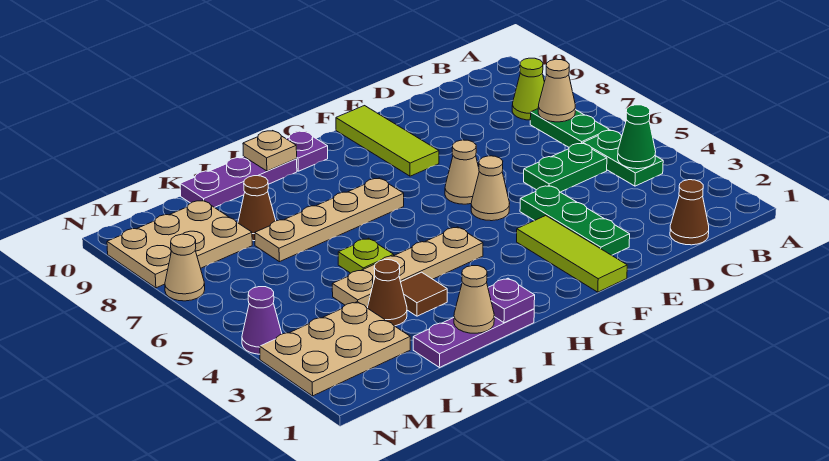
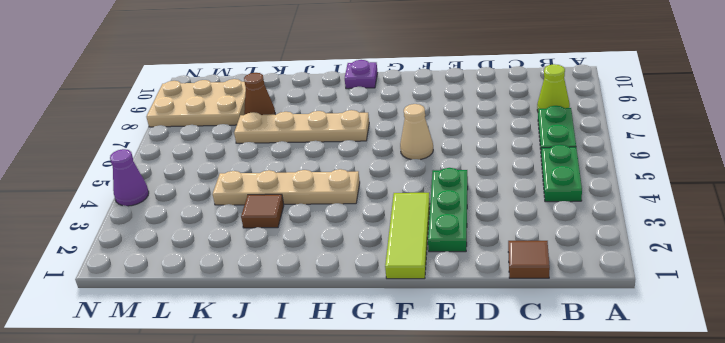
brown tile C1 level 1 -> brown cone C1 level 1
none -> green plate C5:D5 level 1
none -> tan cone F5 level 1
none -> lime tile F8:F10 level 1

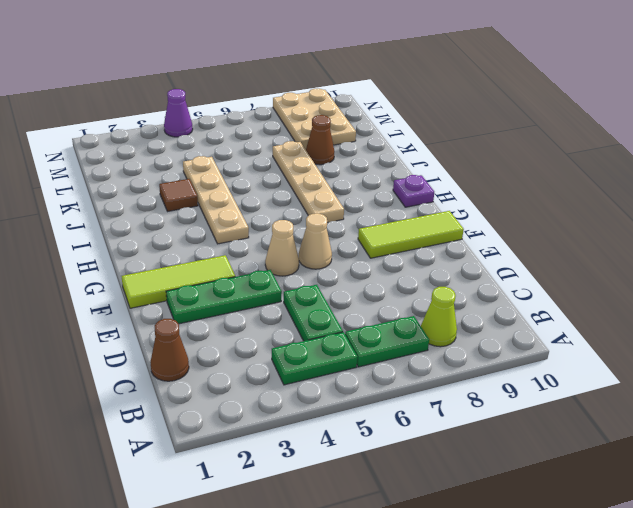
none -> purple plate I1:K1 level 1
none -> purple plate I10:K10 level 1
none -> lime plate J5 level 1

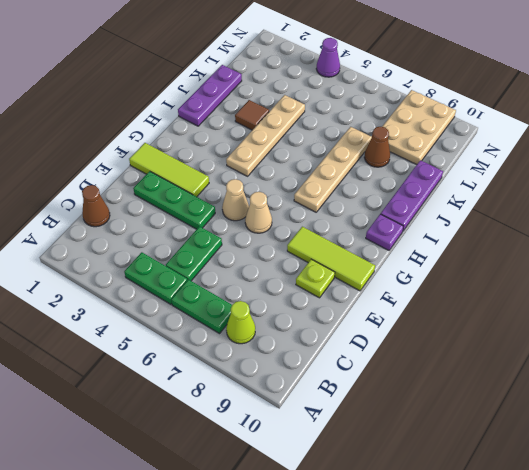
lime plate E9 level 1 -> lime plate J5 level 1
none -> brown cone K3 level 1
none -> tan plate L2:N3 level 1
none -> tan cone N7 level 1

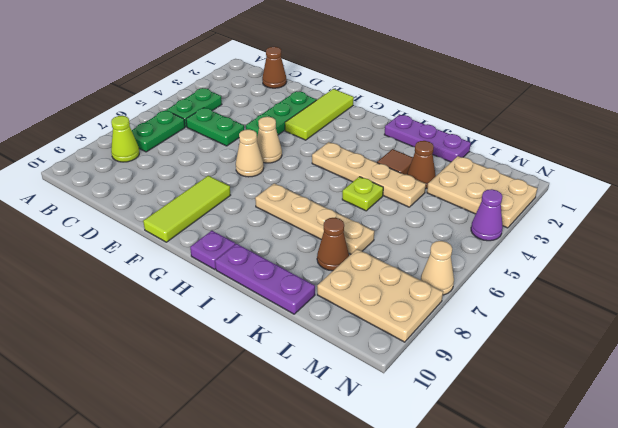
none -> green cone B4 level 2
none -> tan cone B7 level 2
none -> purple plate I1 level 2

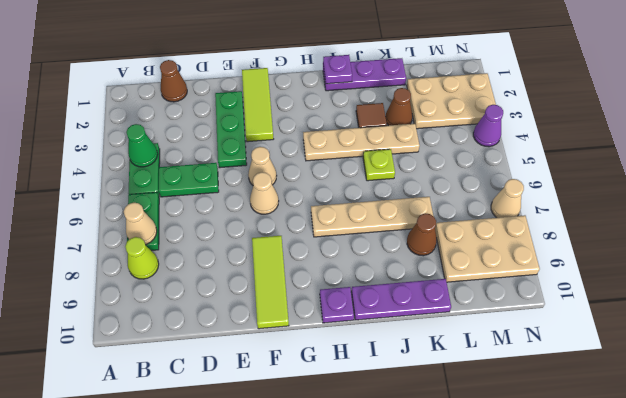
none -> tan plate I10 level 2
none -> tan cone J1 level 2

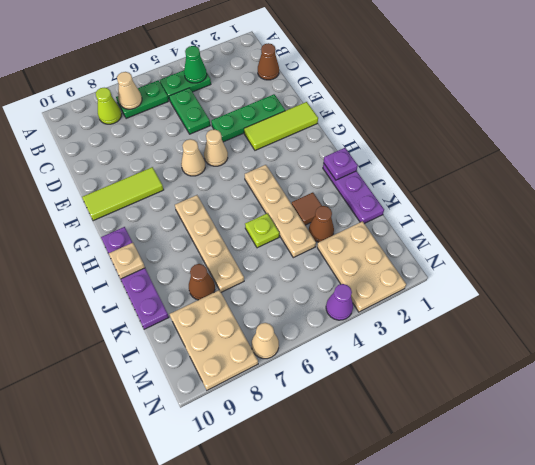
none -> tan cone J1 level 2

